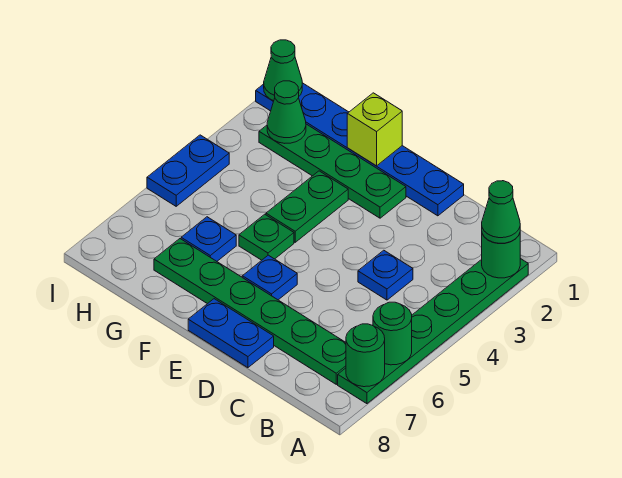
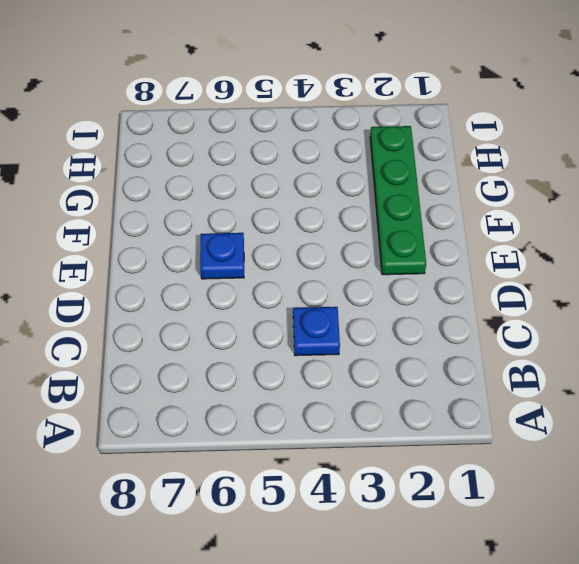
none -> green plate A2:A7 level 1
none -> green plate B7:G7 level 1
none -> blue plate D1:I1 level 1

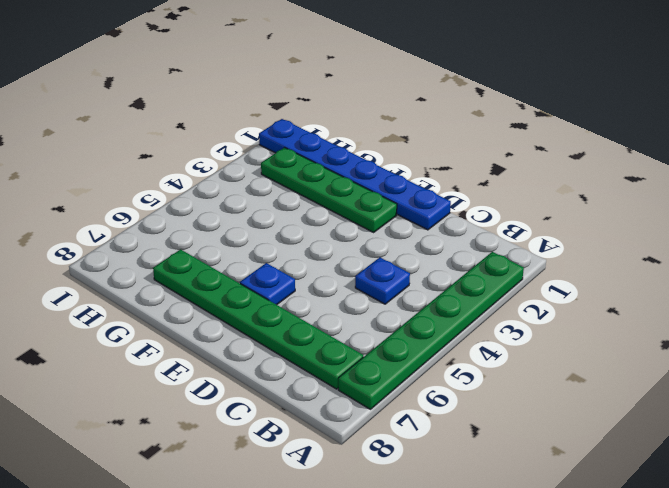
none -> blue plate D8:E8 level 1
none -> green plate F3:F4 level 1
none -> green plate F5 level 1

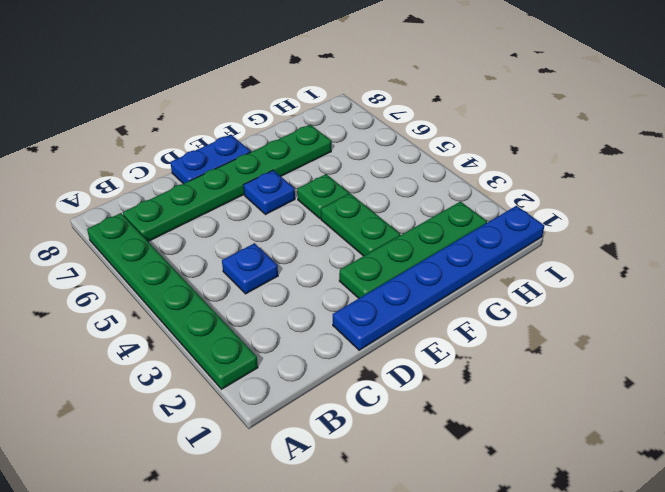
none -> blue plate G6 level 1
none -> blue plate I4:I5 level 1
none -> green round brick A2 level 2

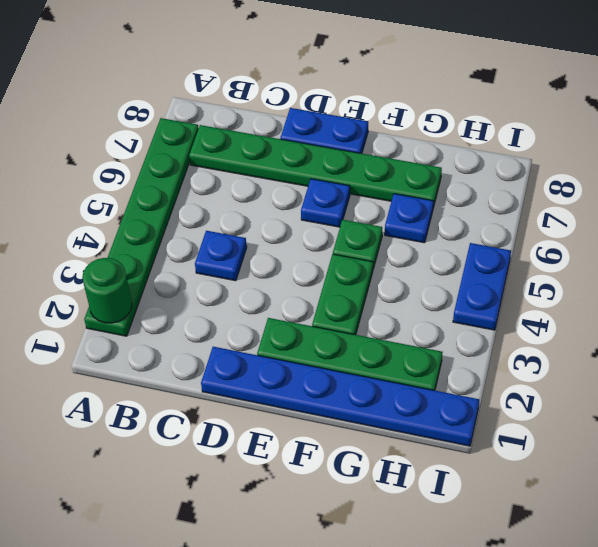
none -> green round brick A6 level 2
none -> green round brick A7 level 2
none -> lime brick F1 level 2

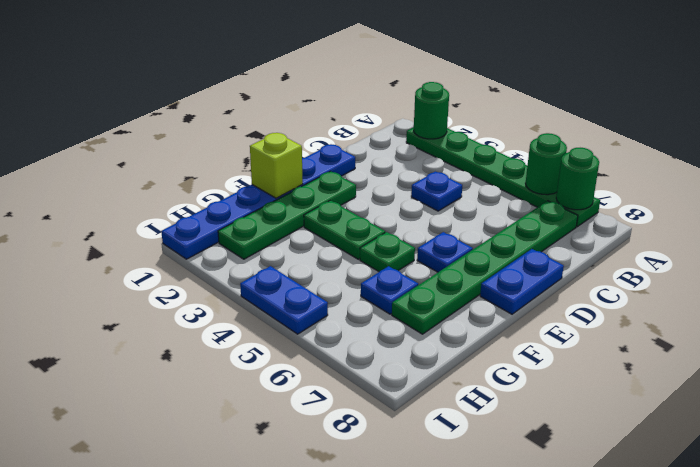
none -> green cone H2 level 2
none -> green cone I1 level 2
none -> green cone A2 level 3

